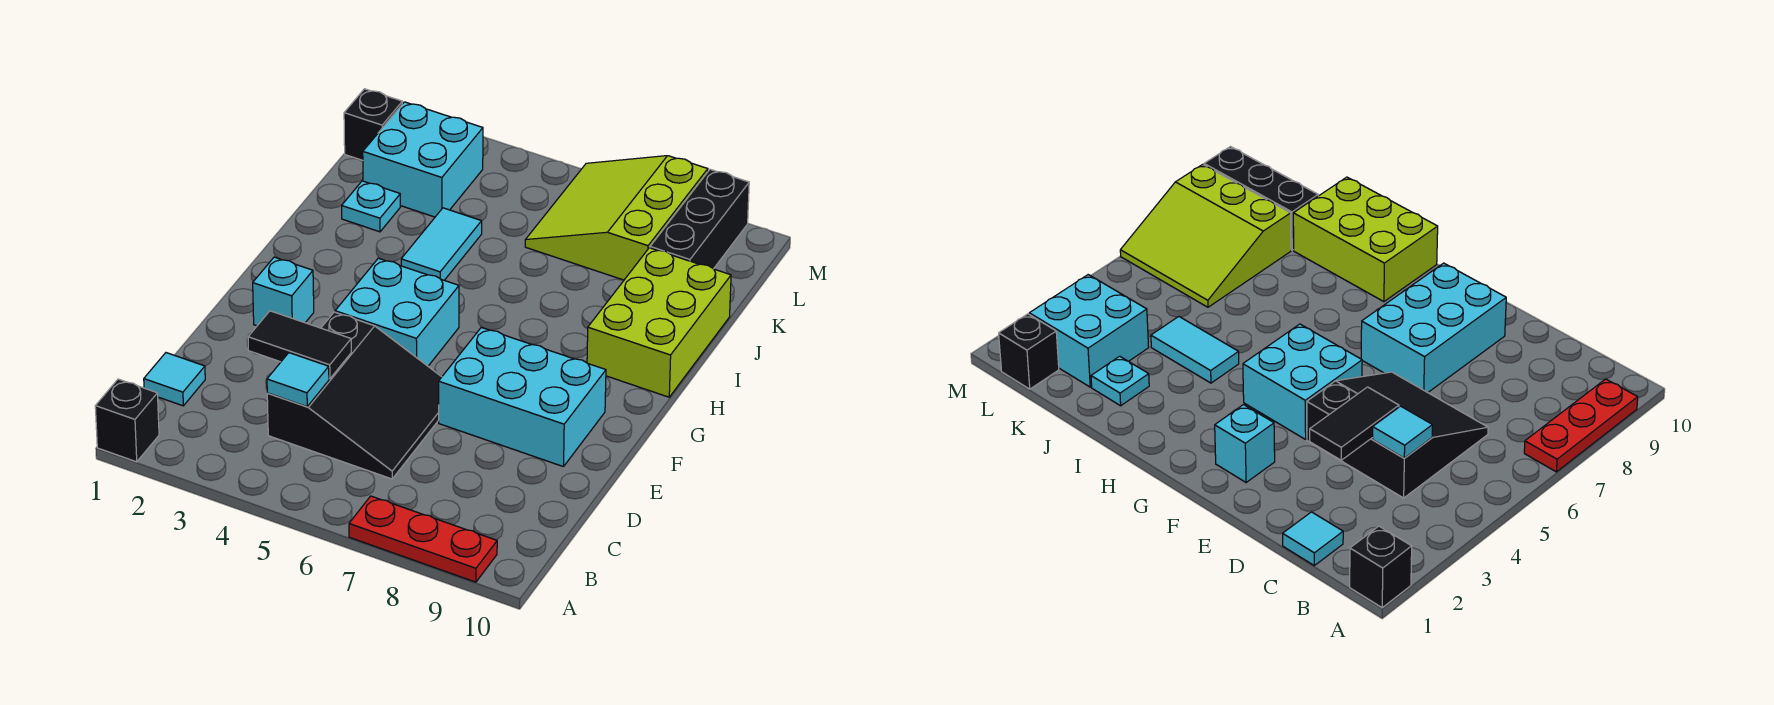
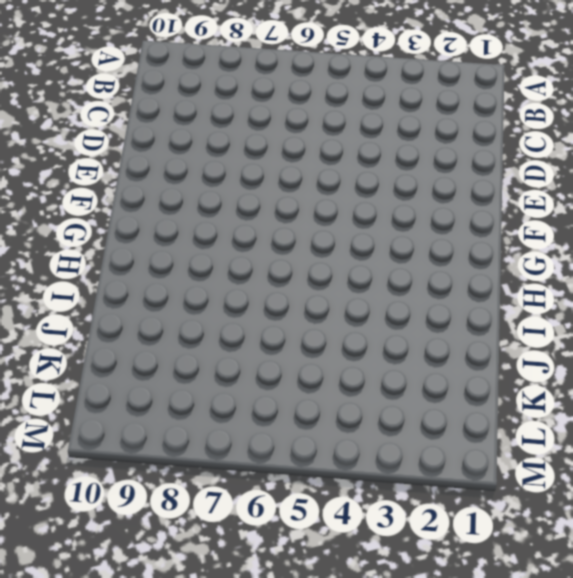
none -> black brick A1 level 1
none -> red plate A7:A9 level 1
none -> cyan tile C1 level 1

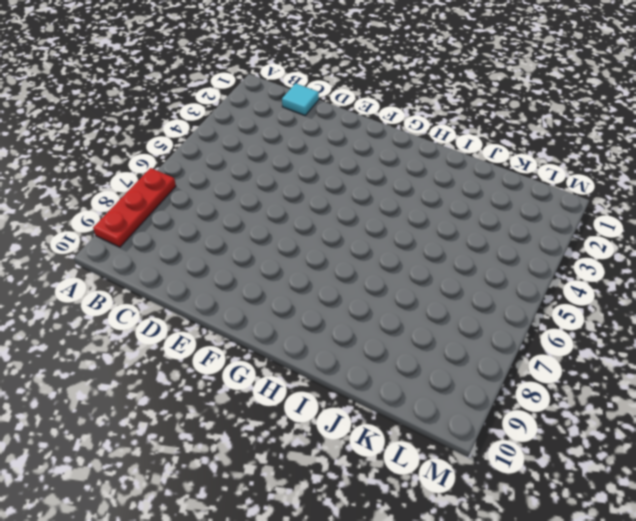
none -> black brick A1 level 1
none -> black slope C4:E6 level 1 top 4
none -> cyan brick E7:F9 level 1

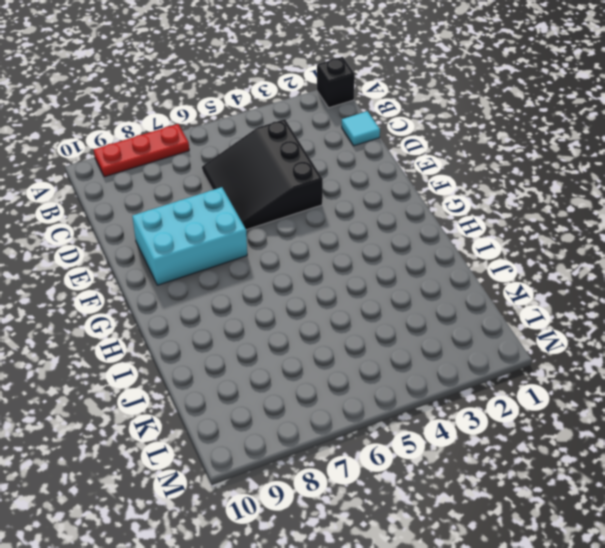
none -> cyan brick F2 level 1
none -> cyan brick F4:G5 level 1
none -> lime brick H9:J10 level 1

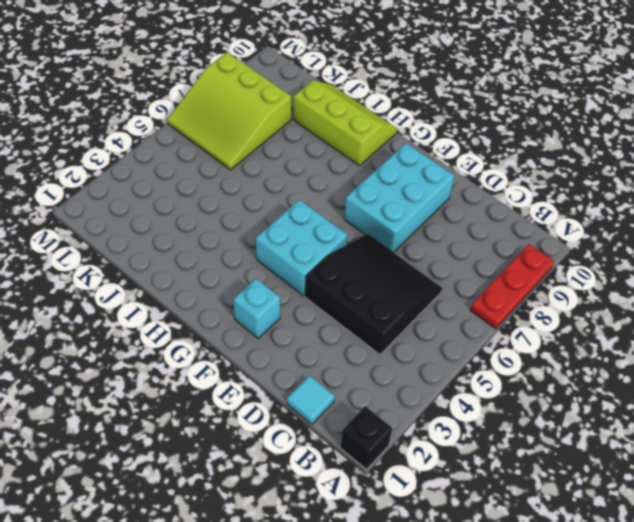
lime slope H9:J10 level 1 top 9 -> lime brick H9:J10 level 1
none -> cyan tile I4:J4 level 1
none -> cyan plate J2 level 1
none -> cyan brick K2:L3 level 1

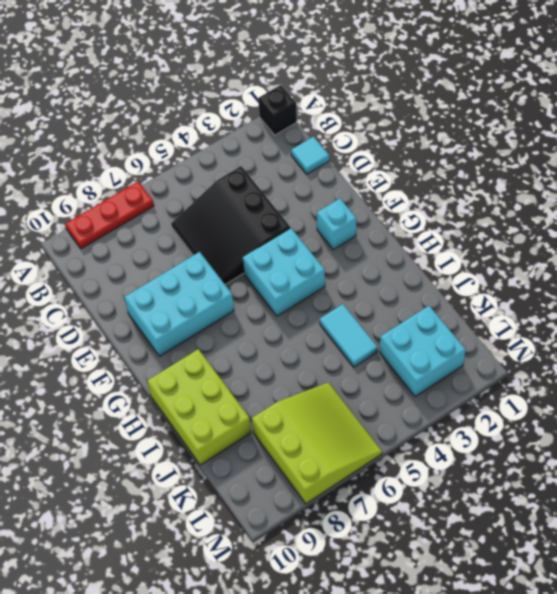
none -> cyan plate J2 level 1
none -> black brick K9:M9 level 1
none -> black brick L1 level 1

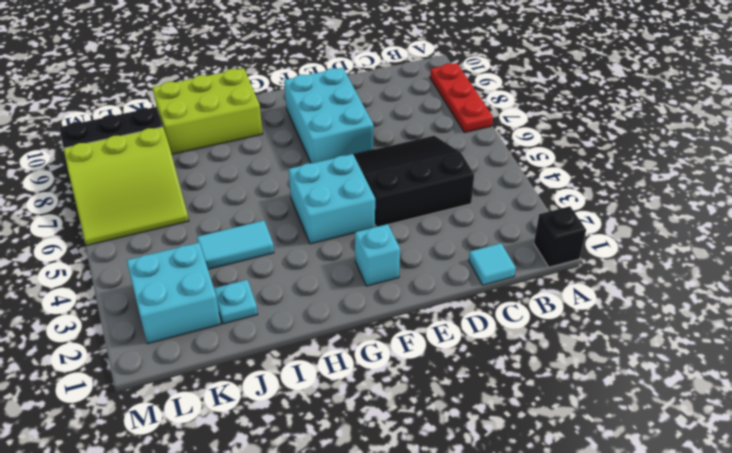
none -> black brick L1 level 1
none -> cyan tile C4 level 2
none -> black tile D3:D4 level 2

